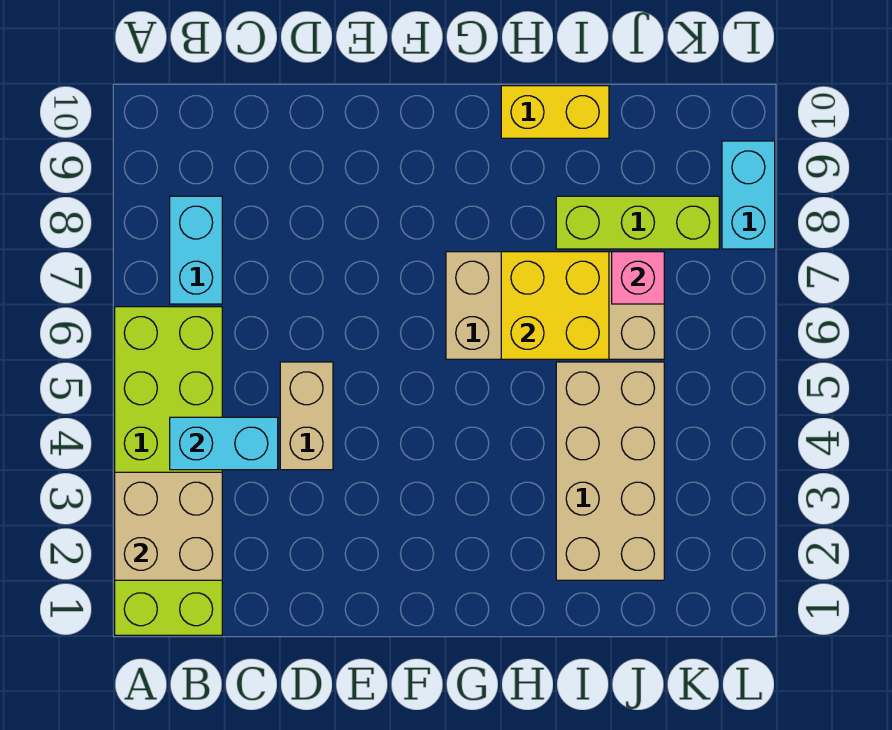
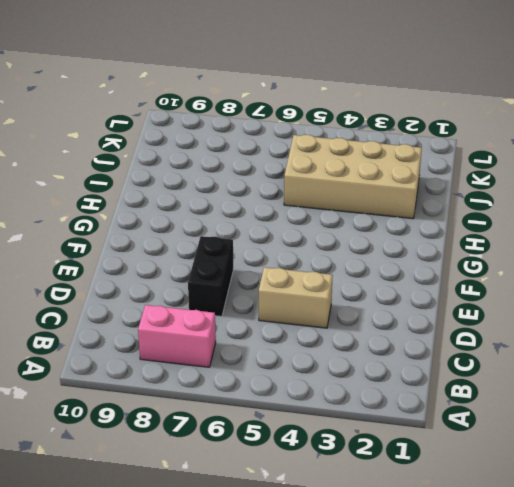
pink brick B7:B8 level 1 -> cyan brick B7:B8 level 1
black brick D7:E7 level 1 -> none
none -> lime brick A1:B6 level 1
none -> tan brick G6:J7 level 1
none -> yellow brick H10:I10 level 1

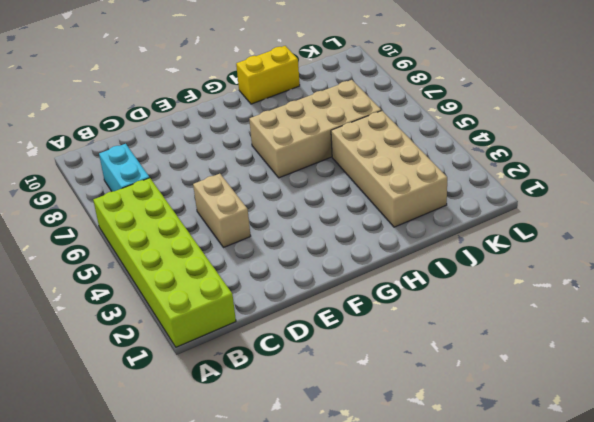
none -> lime brick I8:K8 level 1
none -> cyan brick L8:L9 level 1
none -> tan brick A2:B3 level 2

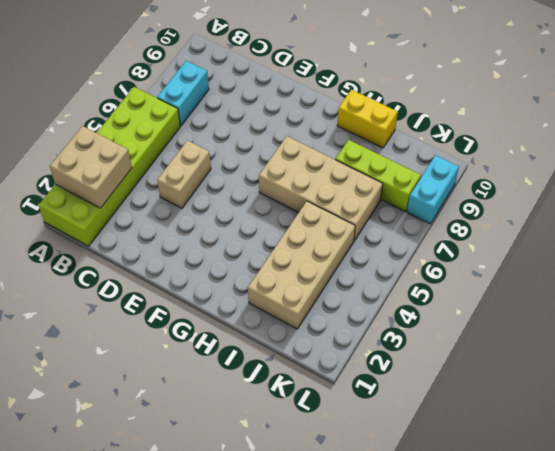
none -> cyan brick B4:C4 level 2
none -> yellow brick H6:I7 level 2
none -> pink brick J7 level 2

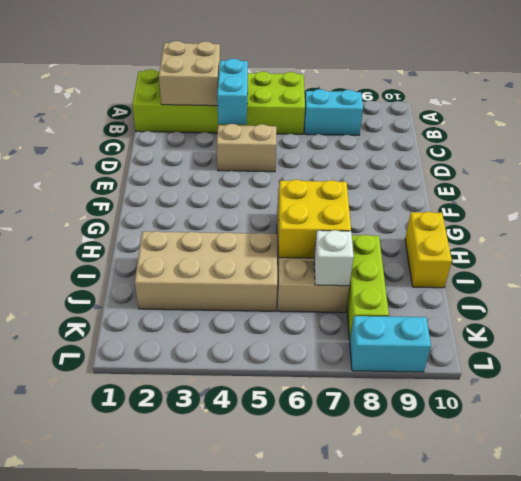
white brick J7 level 2 -> pink brick J7 level 2

